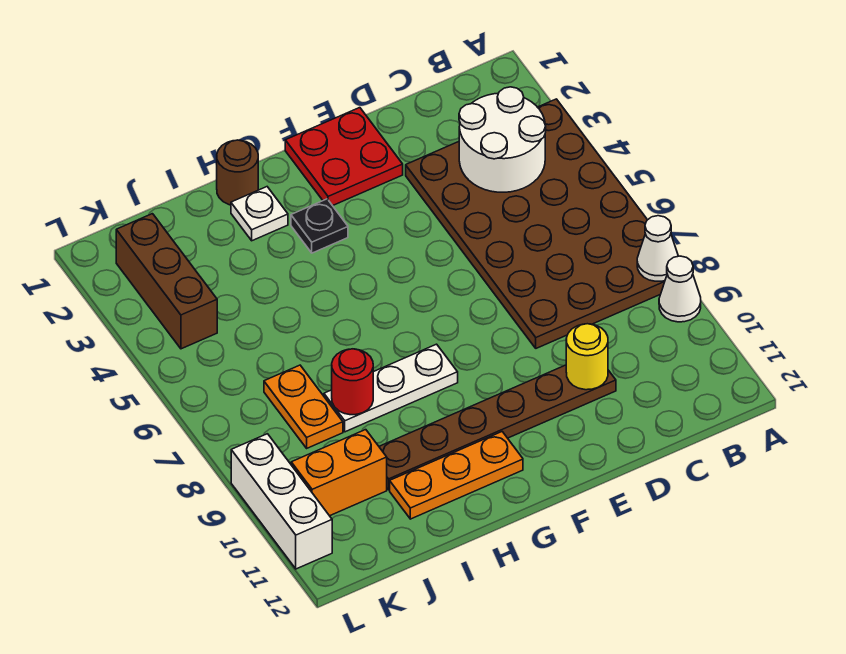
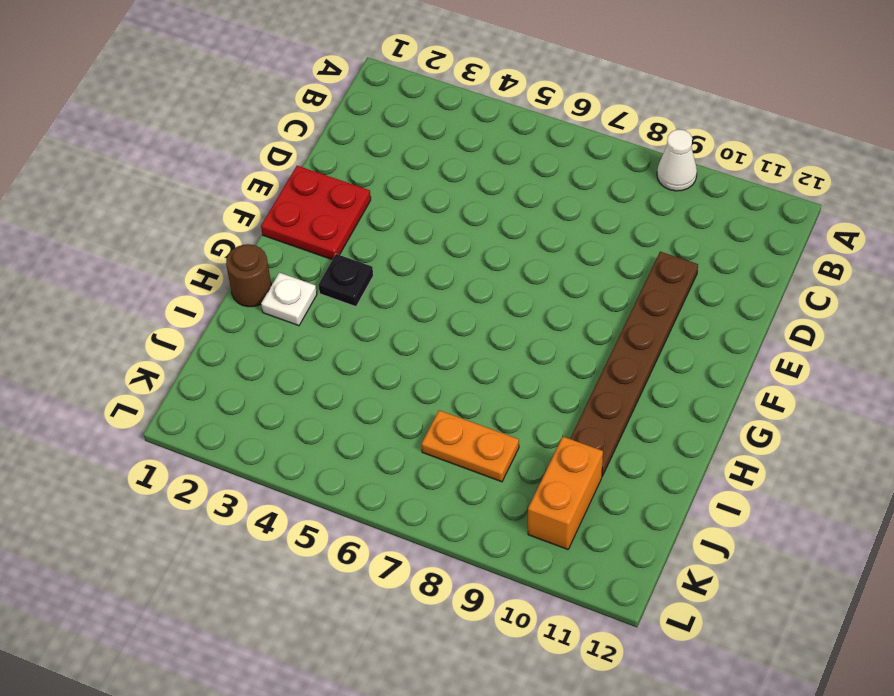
none -> brown plate A3:D8 level 1
none -> white plate G8:I8 level 1
none -> orange plate G11:I11 level 1

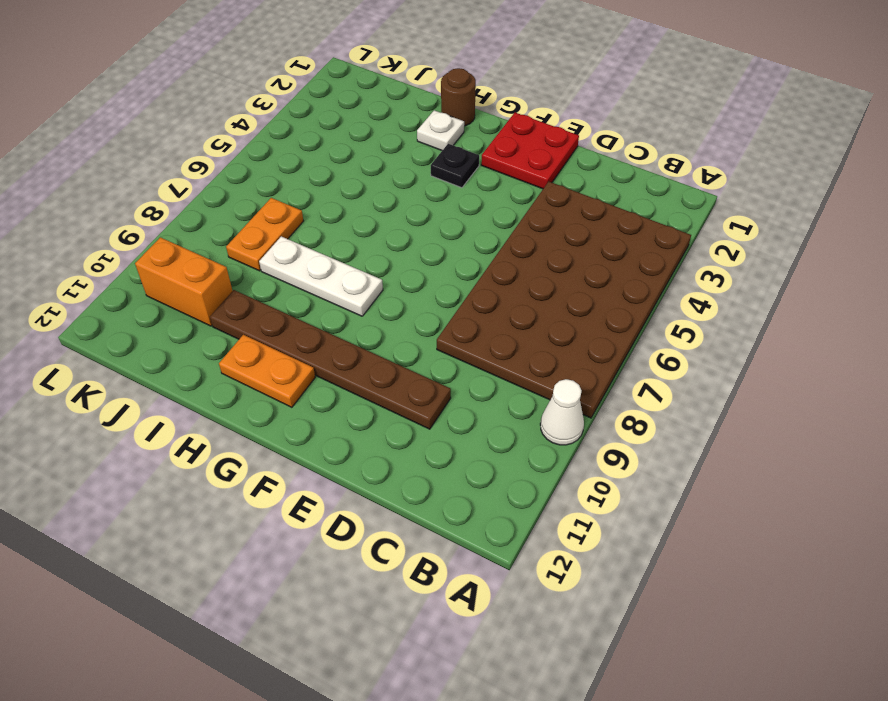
orange plate G11:H11 level 1 -> orange plate G11:I11 level 1
none -> brown brick K2:K4 level 1
none -> white brick L9:L11 level 1
none -> white cone A8 level 2

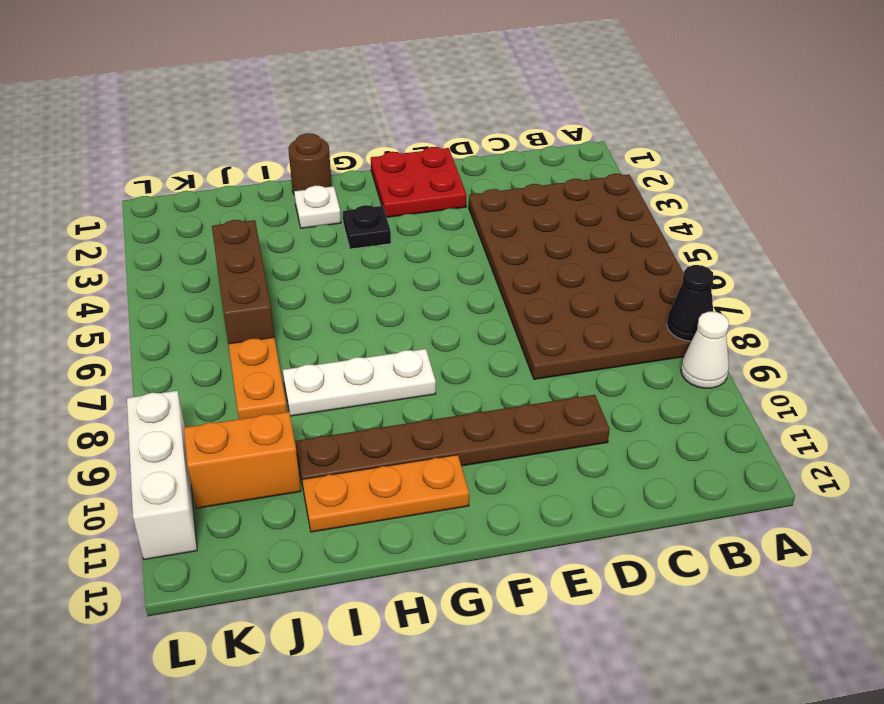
black cone A8 level 2 -> white cone A8 level 2
brown brick J4:J6 level 1 -> brown brick K2:K4 level 1
none -> white round brick B3:C4 level 2
none -> yellow round brick D10 level 2
none -> red round brick I8 level 2

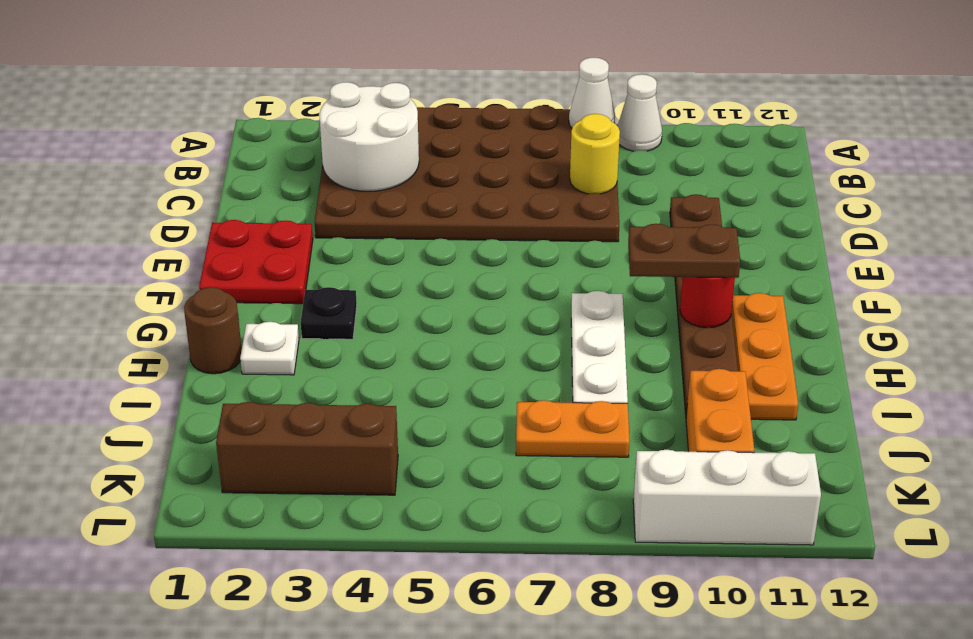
yellow round brick C8 level 2 -> yellow round brick D10 level 2
brown plate G9:G10 level 3 -> none
red round brick G10 level 2 -> red round brick I8 level 2

